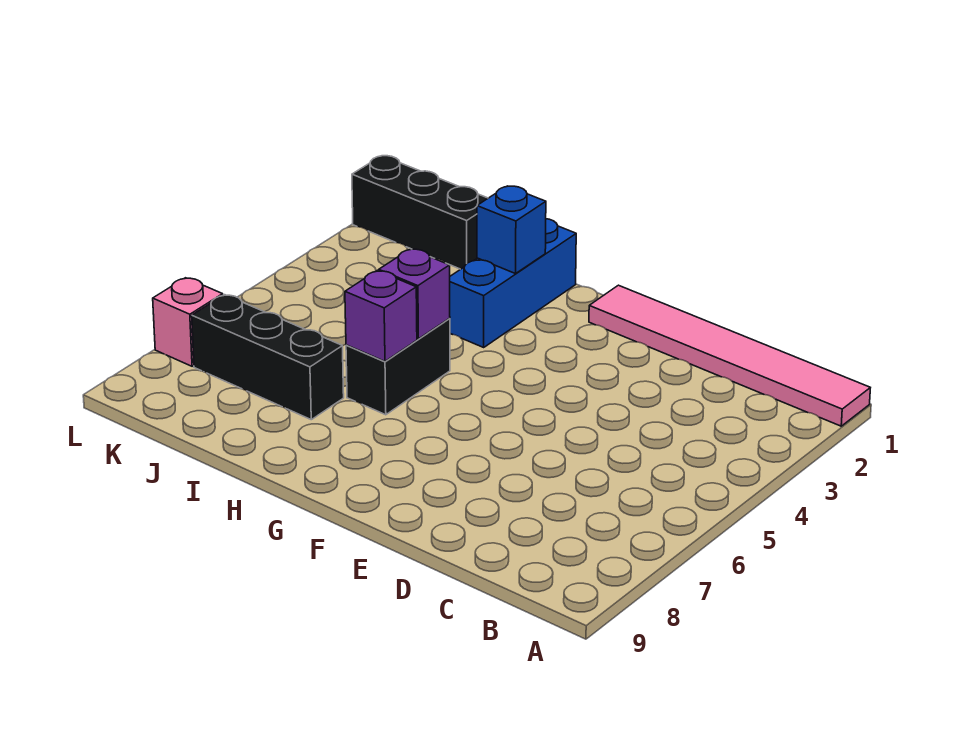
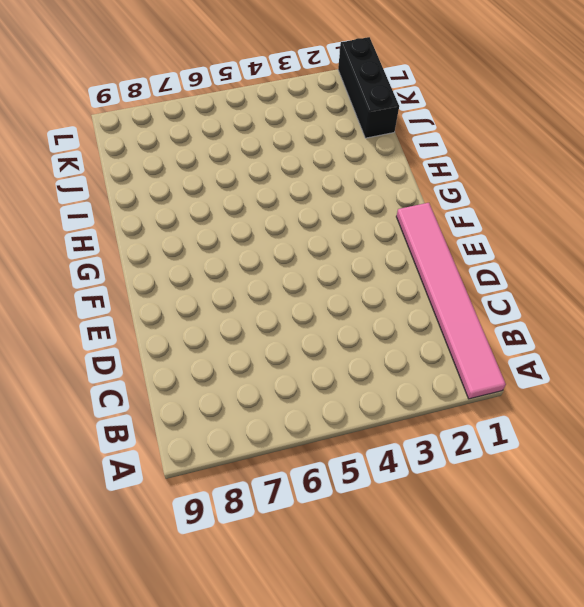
none -> blue brick H1:H3 level 1
none -> black brick H5:H6 level 1

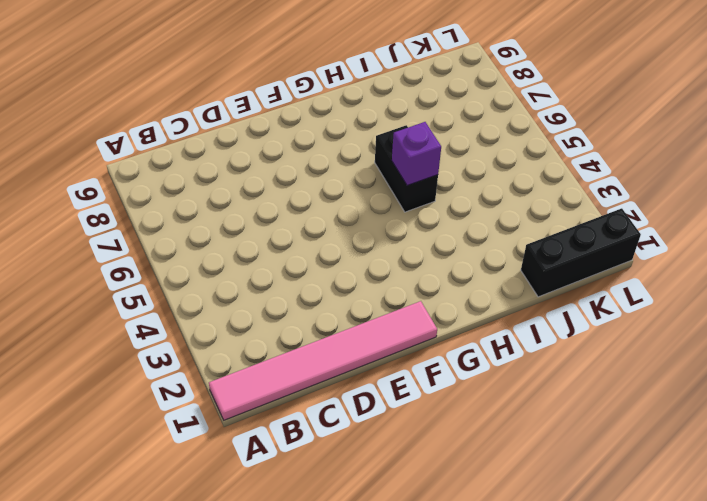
none -> blue brick H1:H3 level 1
none -> black brick I7:K7 level 1

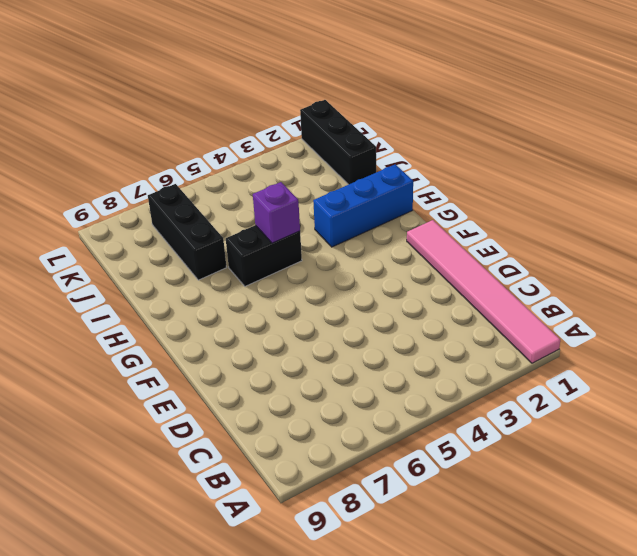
none -> pink brick L7 level 1
none -> blue brick H2 level 2

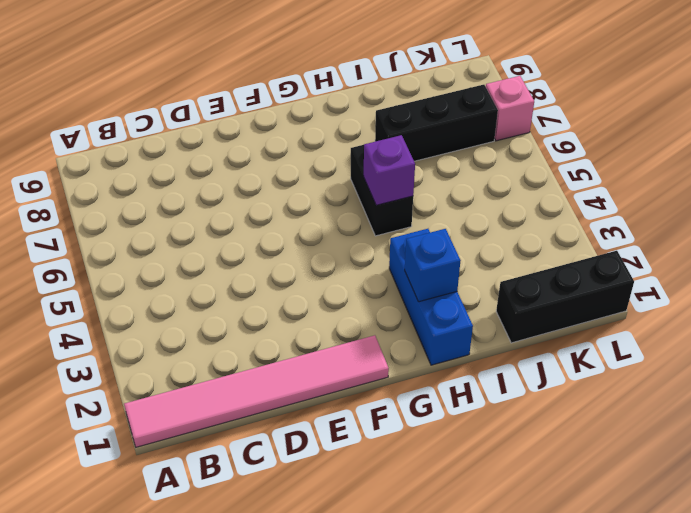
none -> purple brick H6 level 2

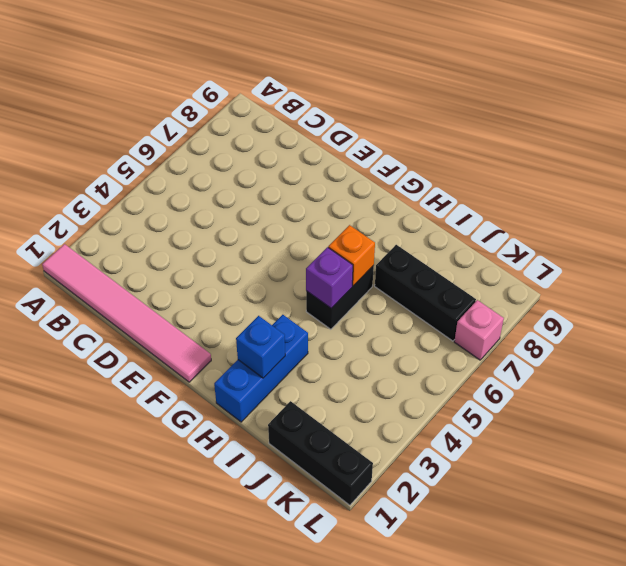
orange brick H6 level 2 -> purple brick H6 level 2

